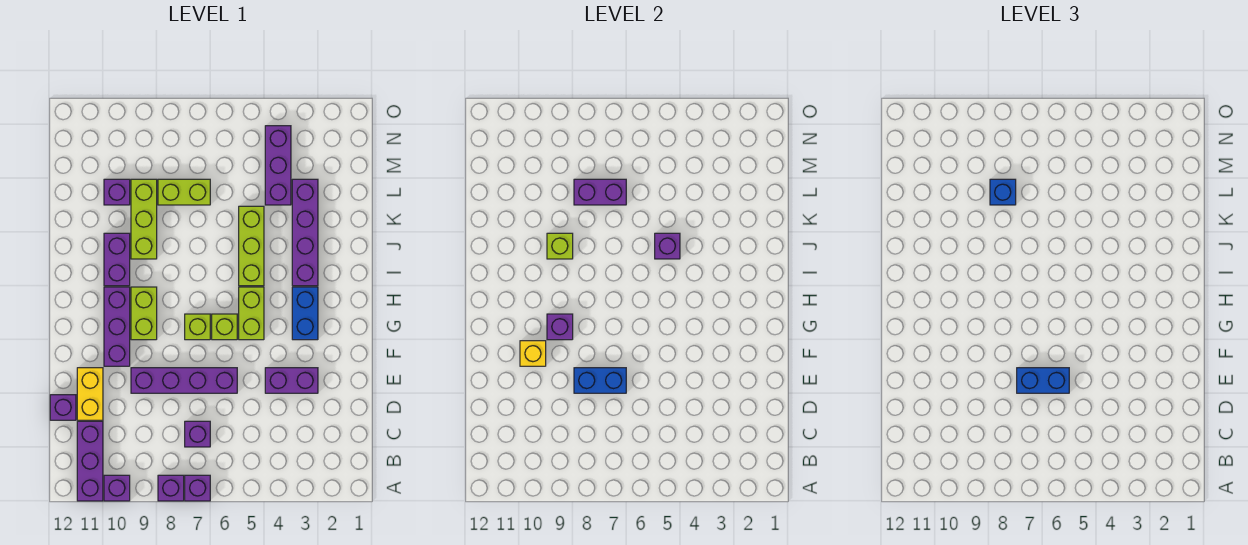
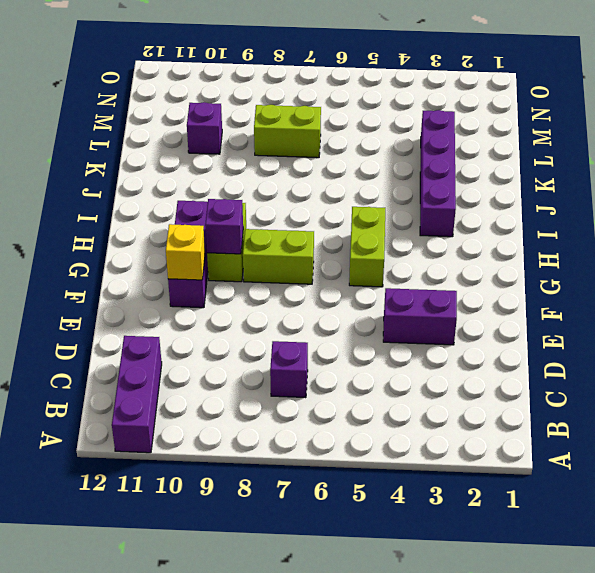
lime brick G7:G8 level 1 -> lime brick G7 level 1
none -> purple brick A7 level 1
none -> purple brick A8 level 1
none -> purple brick A10 level 1
none -> yellow brick D11:E11 level 1

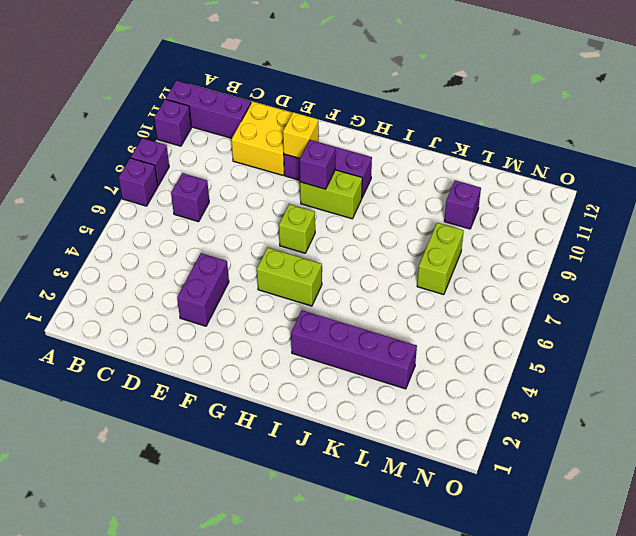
yellow brick D10:E11 level 1 -> yellow brick D11:E11 level 1
none -> purple brick D12 level 1
none -> purple brick E6:E9 level 1
none -> blue brick G3:H3 level 1
none -> lime brick G6 level 1

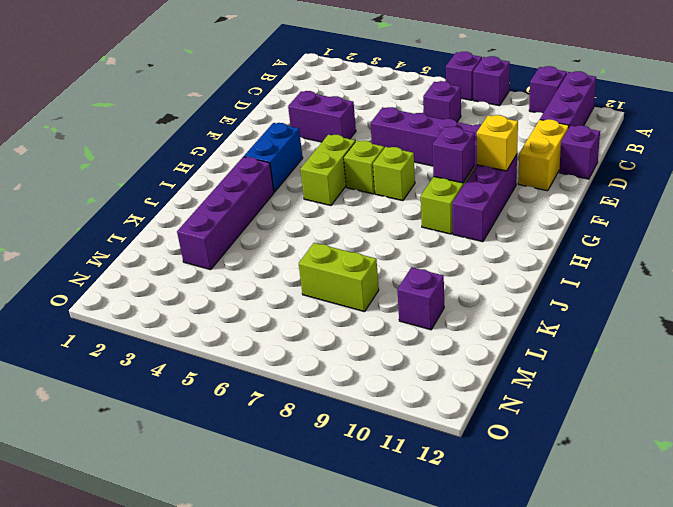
none -> lime brick I5:K5 level 1
none -> purple brick I10:J10 level 1
none -> lime brick J9:L9 level 1
none -> purple brick L4:N4 level 1

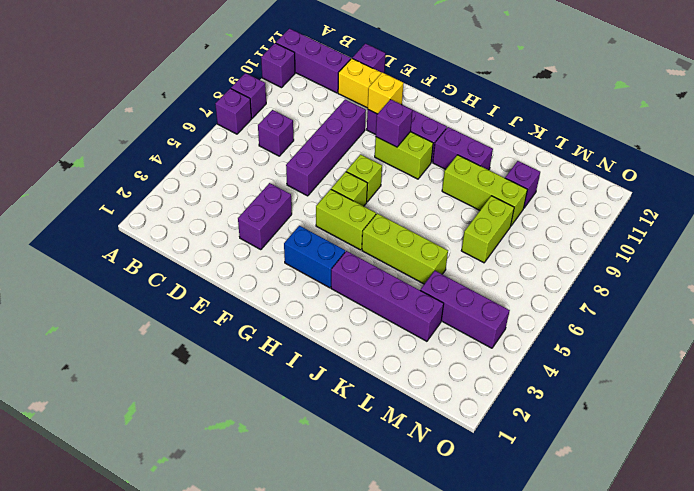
none -> blue brick E7:E8 level 2
none -> purple brick J5 level 2
none -> lime brick J9 level 2
none -> purple brick L7:L8 level 2

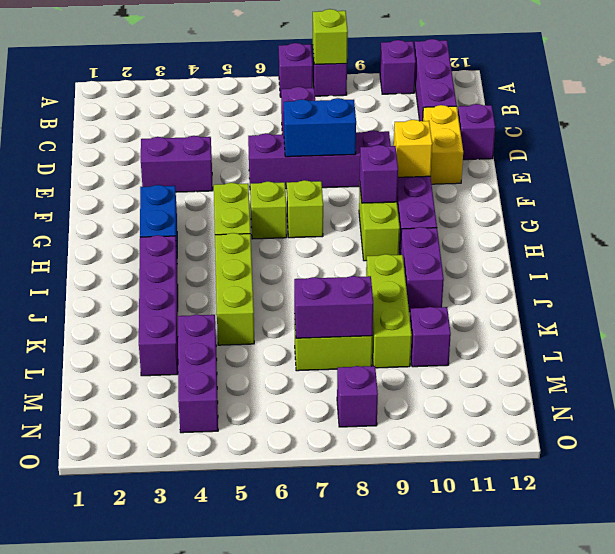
lime brick A8 level 2 -> lime brick J9 level 2
purple brick N8 level 1 -> purple brick J5 level 2
none -> blue brick E6:E7 level 3
none -> blue brick L8 level 3

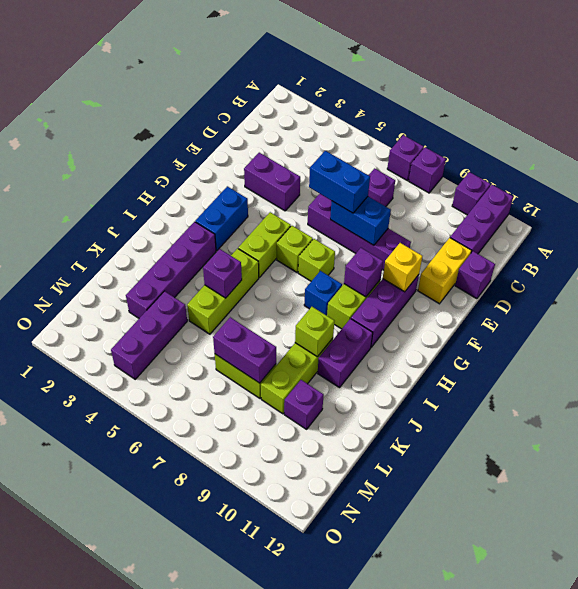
blue brick H8 level 1 -> blue brick L8 level 3

